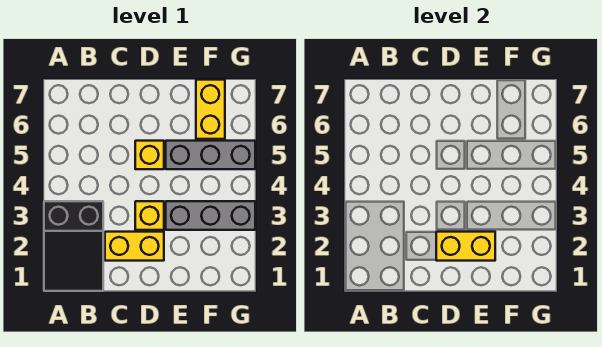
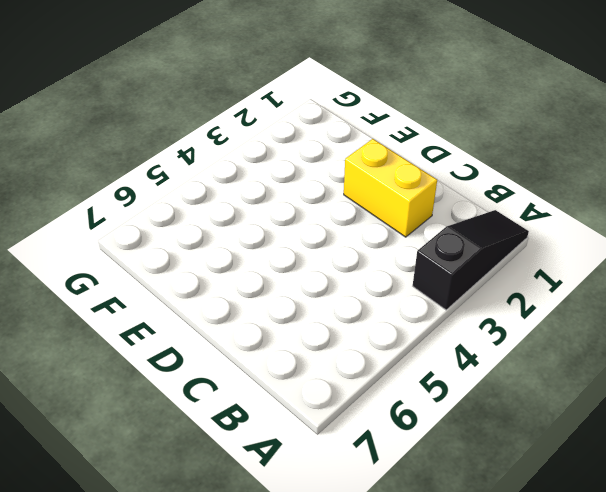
black slope A1:A3 level 1 top 3 -> black slope A1:B3 level 1 top 3
none -> yellow brick D3 level 1
none -> yellow brick D5 level 1

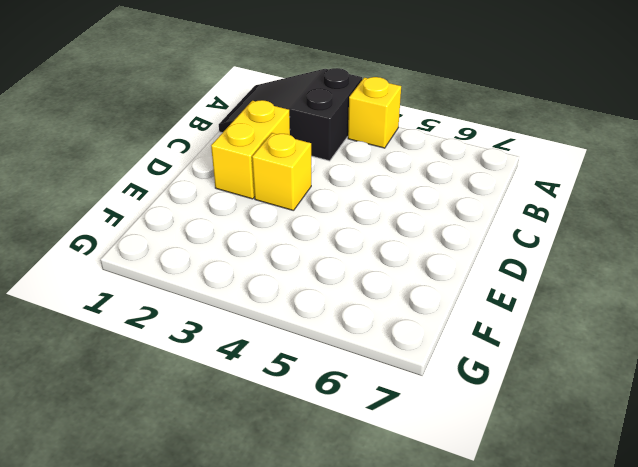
yellow brick A4 level 1 -> yellow brick D5 level 1
none -> grey brick E3:G3 level 1
none -> grey brick E5:G5 level 1

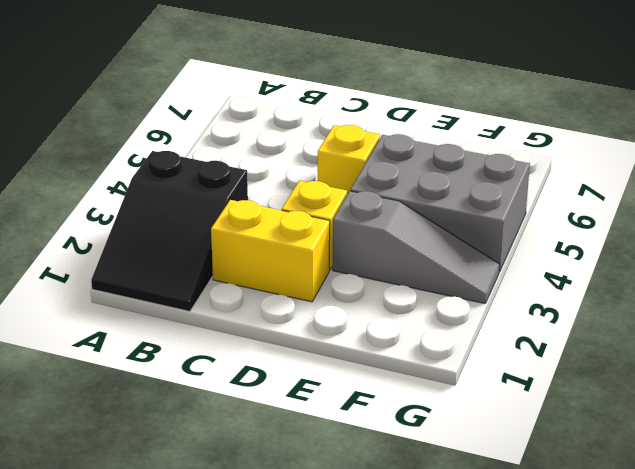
grey slope E3:G3 level 1 top E -> grey brick E3:G3 level 1
grey brick E4:G5 level 1 -> grey brick E5:G5 level 1
none -> yellow brick F6:F7 level 1
none -> yellow brick D2:E2 level 2

